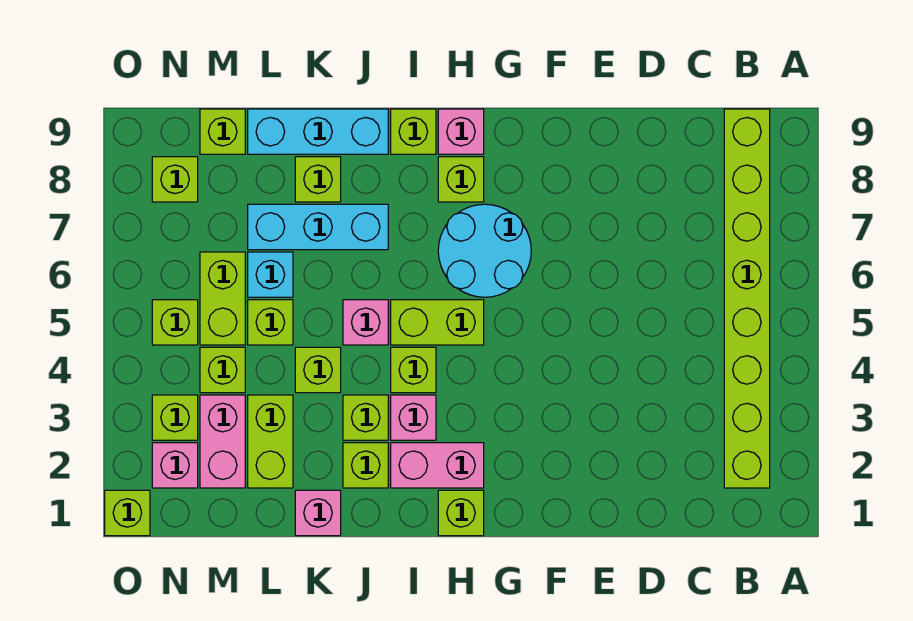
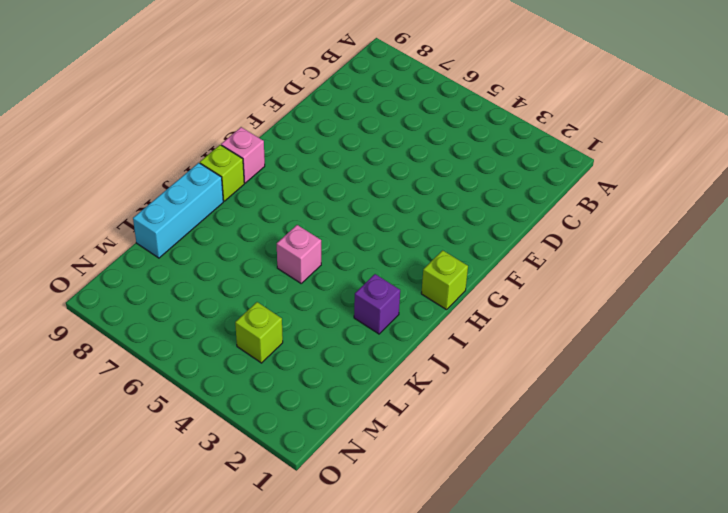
purple brick J2 level 1 -> lime brick J2 level 1
none -> lime brick B2:B9 level 1
none -> cyan round brick G6:H7 level 1
none -> pink brick H2:I2 level 1
none -> lime brick H5:I5 level 1

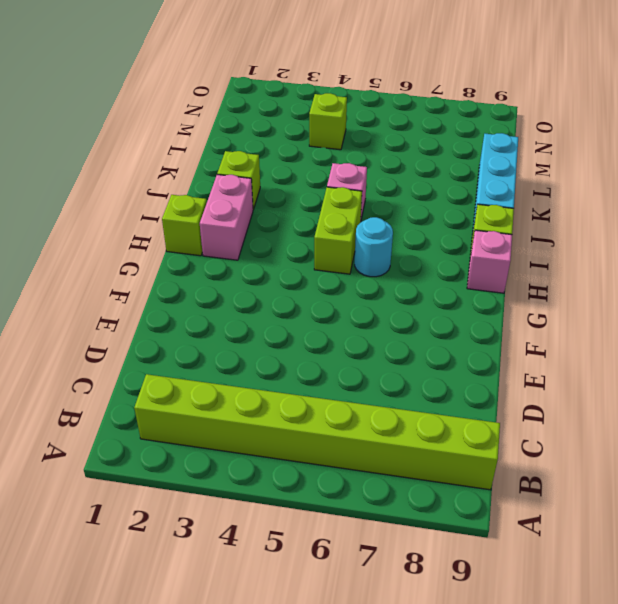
cyan round brick H6 level 1 -> cyan round brick G6:H7 level 1
none -> lime brick H8 level 1
none -> pink brick I3 level 1
none -> lime brick I4 level 1
none -> lime brick J3 level 1

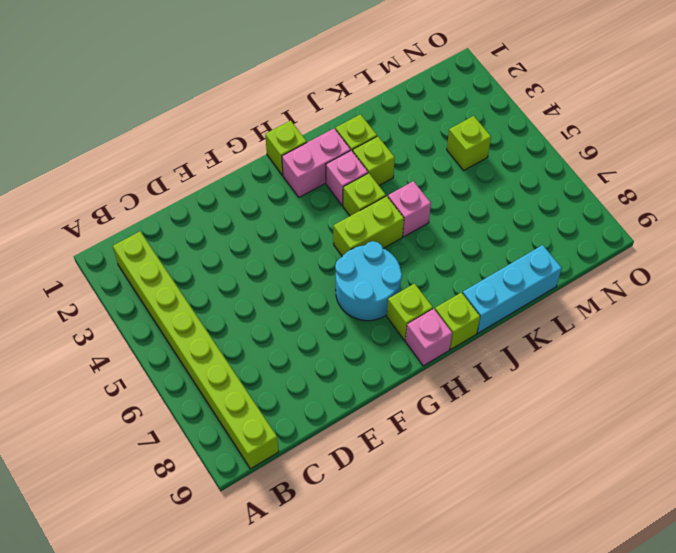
none -> cyan brick J7:L7 level 1
none -> pink brick K1 level 1
none -> lime brick K4 level 1
none -> lime brick K8 level 1

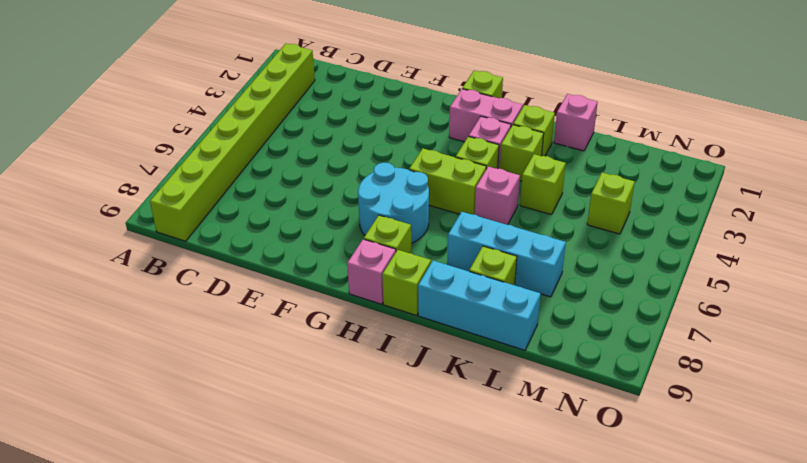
none -> lime brick L2:L3 level 1
none -> lime brick L5 level 1
none -> cyan brick L6 level 1
none -> pink brick M2:M3 level 1

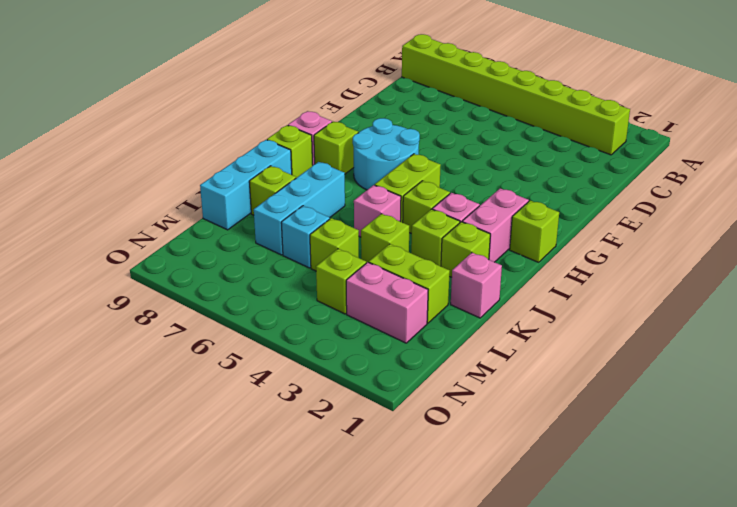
none -> lime brick M5:M6 level 1
none -> lime brick M9 level 1
none -> pink brick N2 level 1
none -> lime brick N3 level 1

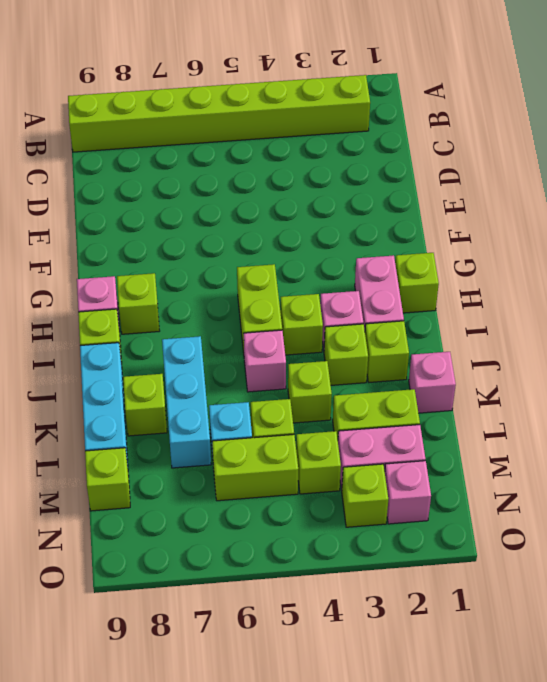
none -> cyan round brick G6:H7 level 1
none -> lime brick N5 level 1
none -> lime brick N8 level 1
none -> lime brick O1 level 1

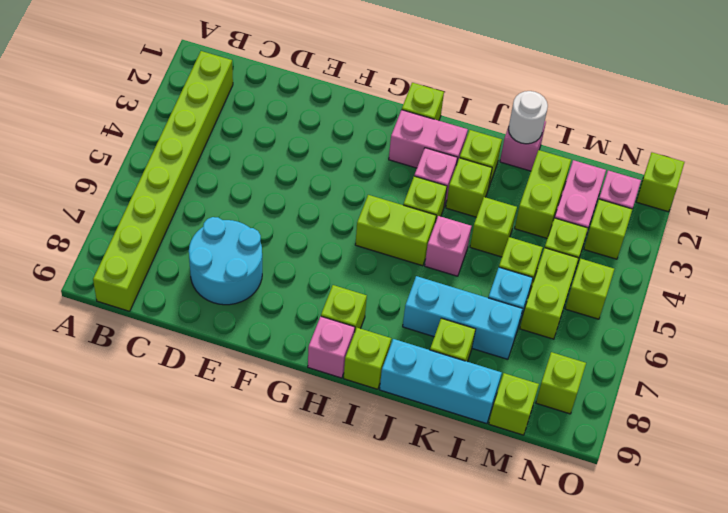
cyan round brick D7:E8 level 1 -> cyan round brick G6:H7 level 1
white round brick K1 level 2 -> none

